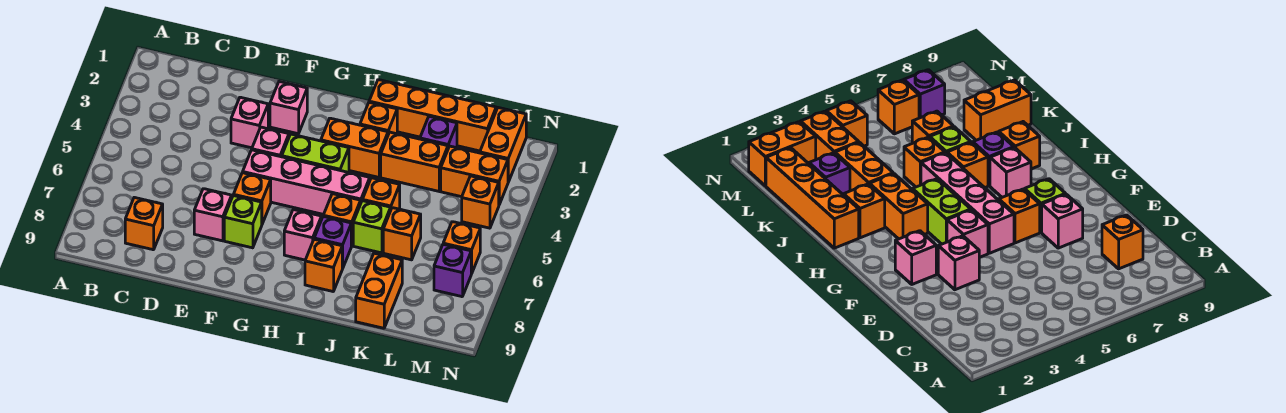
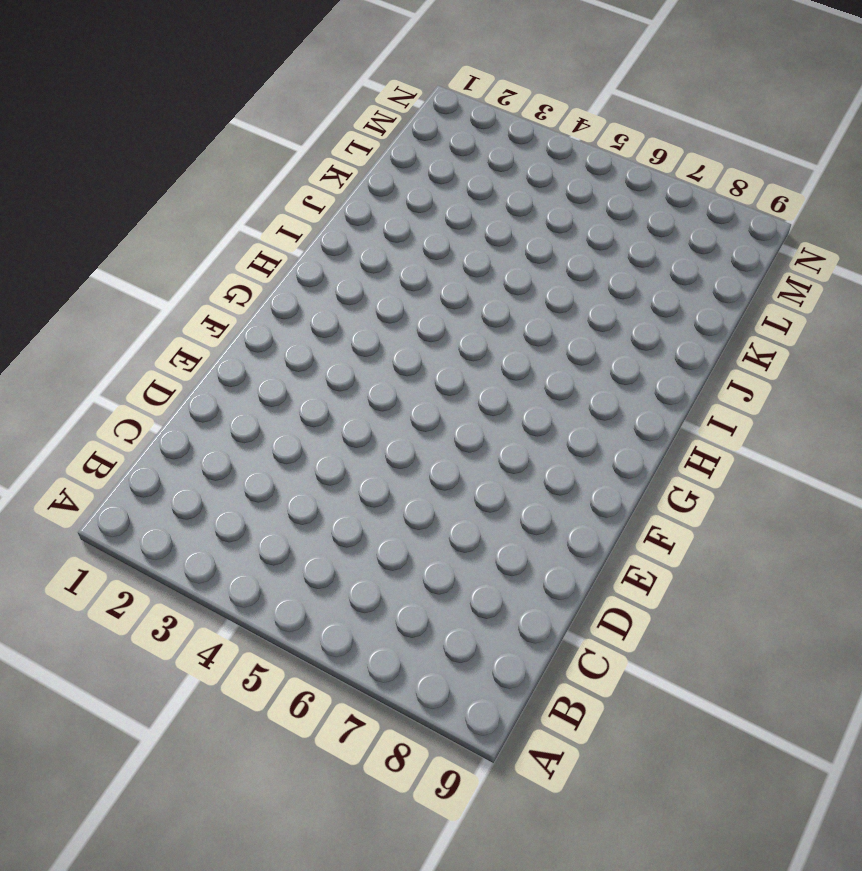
none -> orange brick C8 level 1
none -> pink brick E3 level 1
none -> pink brick E7 level 1

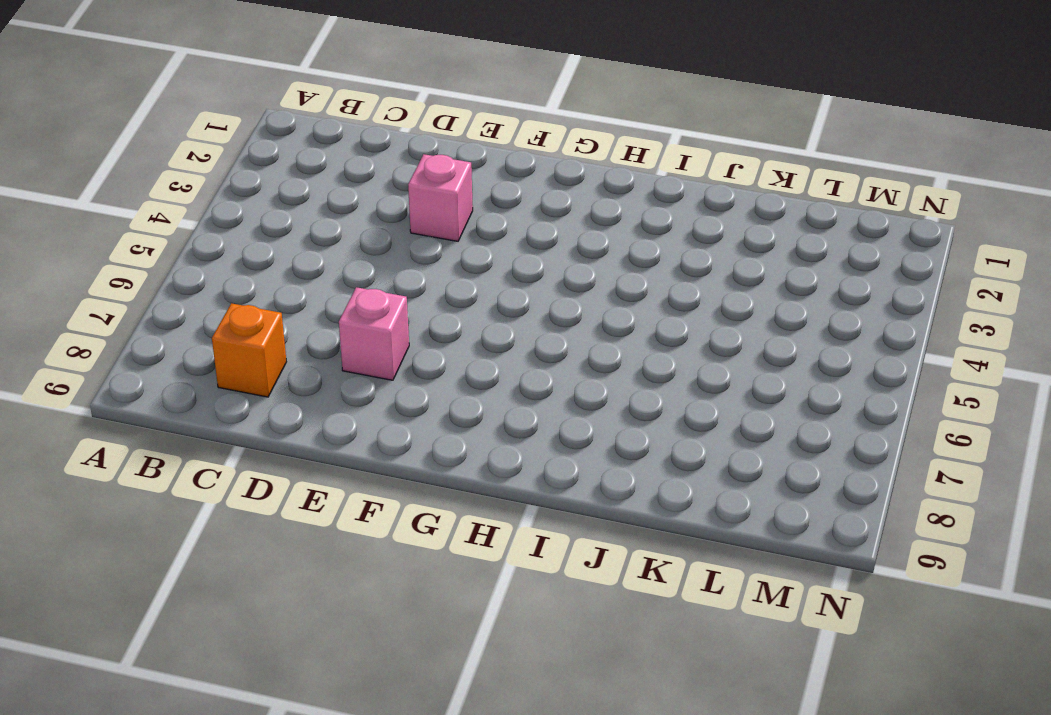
none -> pink brick F2 level 1
none -> pink brick F4 level 1
none -> pink brick F5:I5 level 1

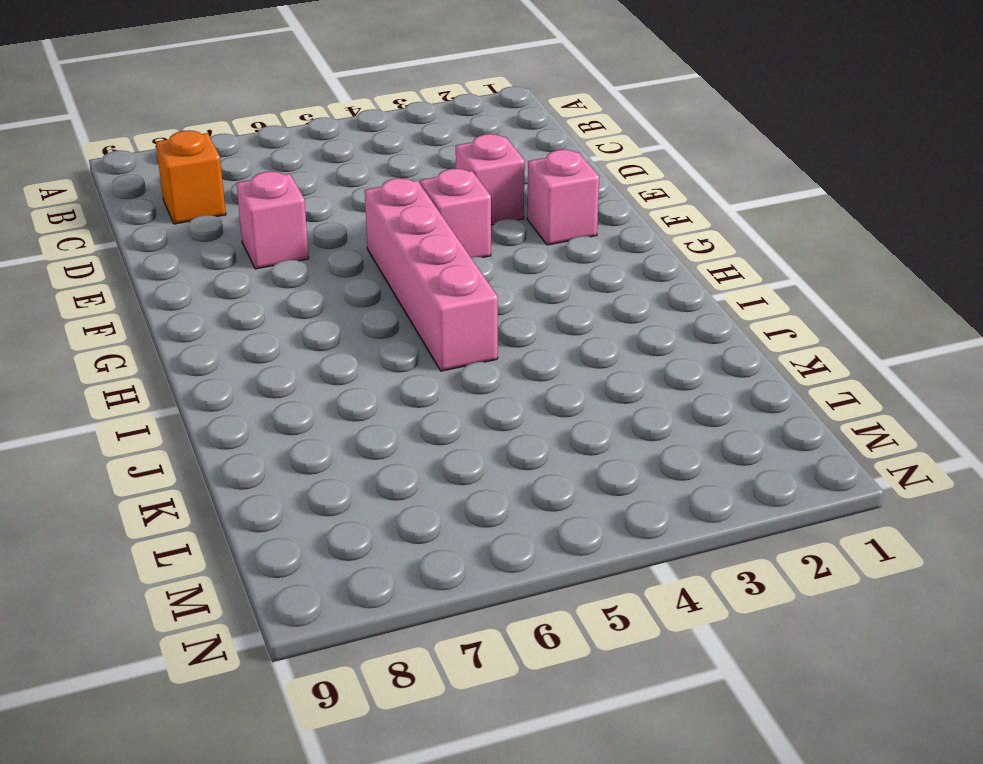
none -> orange brick F6 level 1
none -> lime brick F7 level 1
none -> lime brick G4:H4 level 1

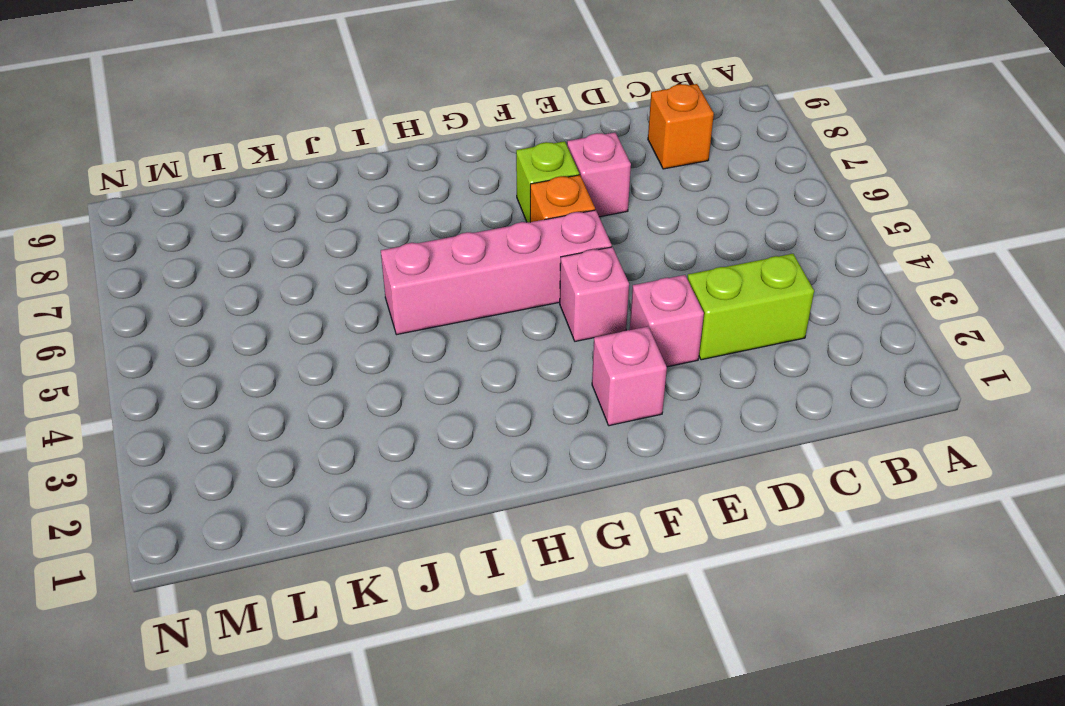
lime brick C3:D3 level 1 -> lime brick G4:H4 level 1
none -> orange brick H3:I3 level 1
none -> pink brick H7 level 1
none -> orange brick I1:L1 level 1

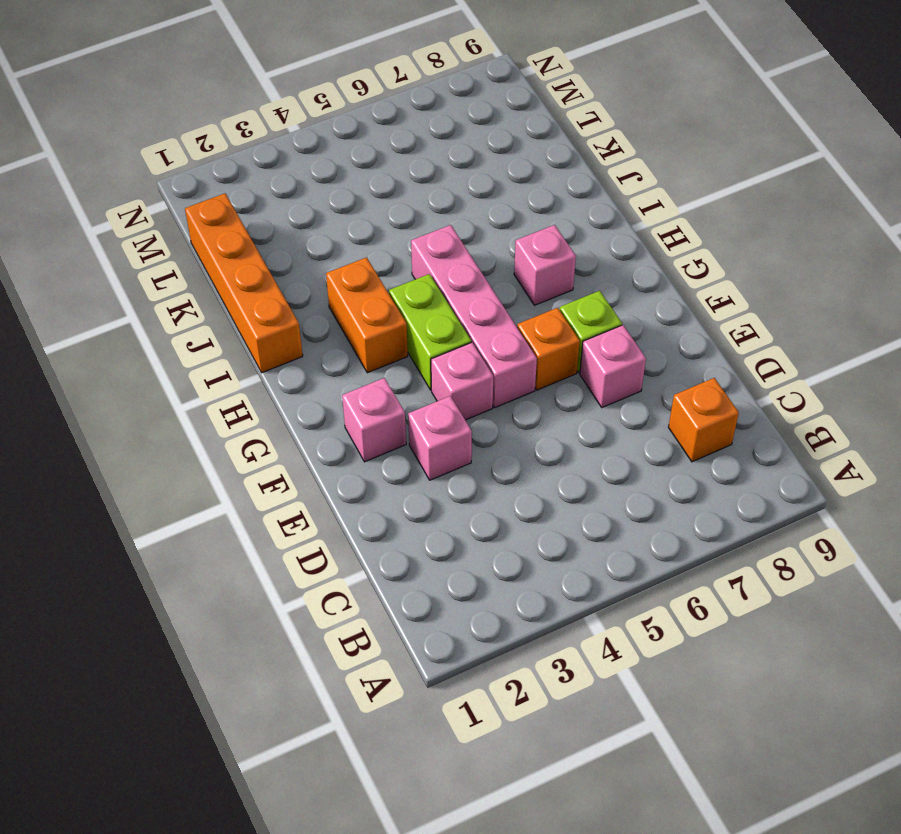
none -> orange brick I2 level 1
none -> orange brick I6 level 1
none -> purple brick I7 level 1

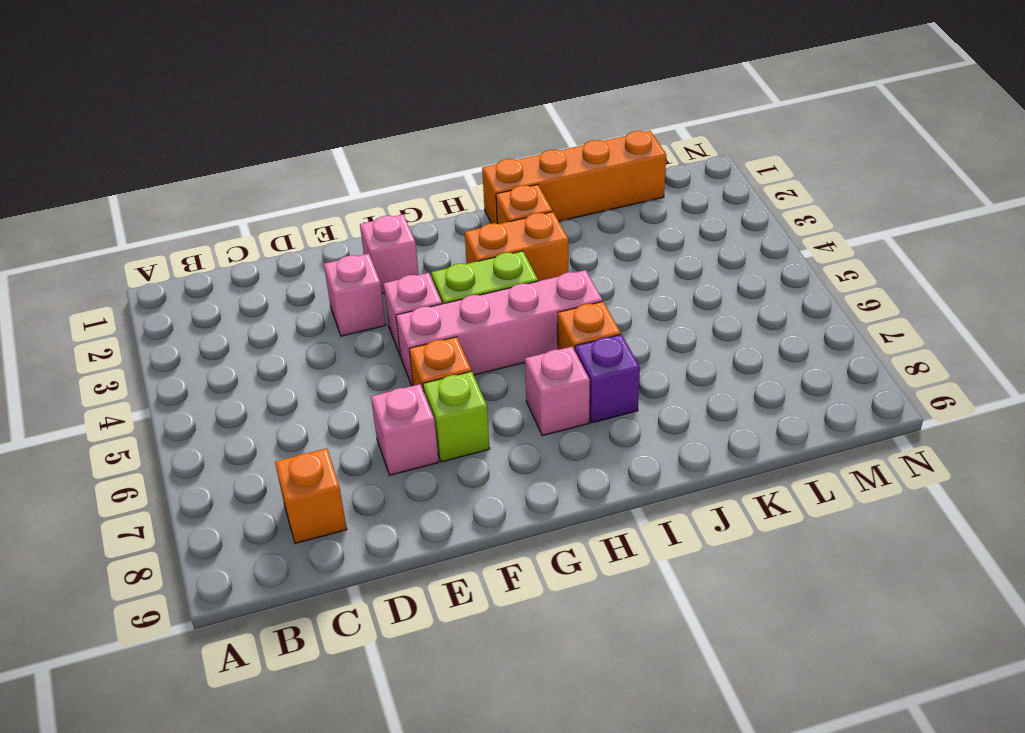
none -> orange brick I8 level 1
none -> orange brick J3:K3 level 1
none -> orange brick J5 level 1

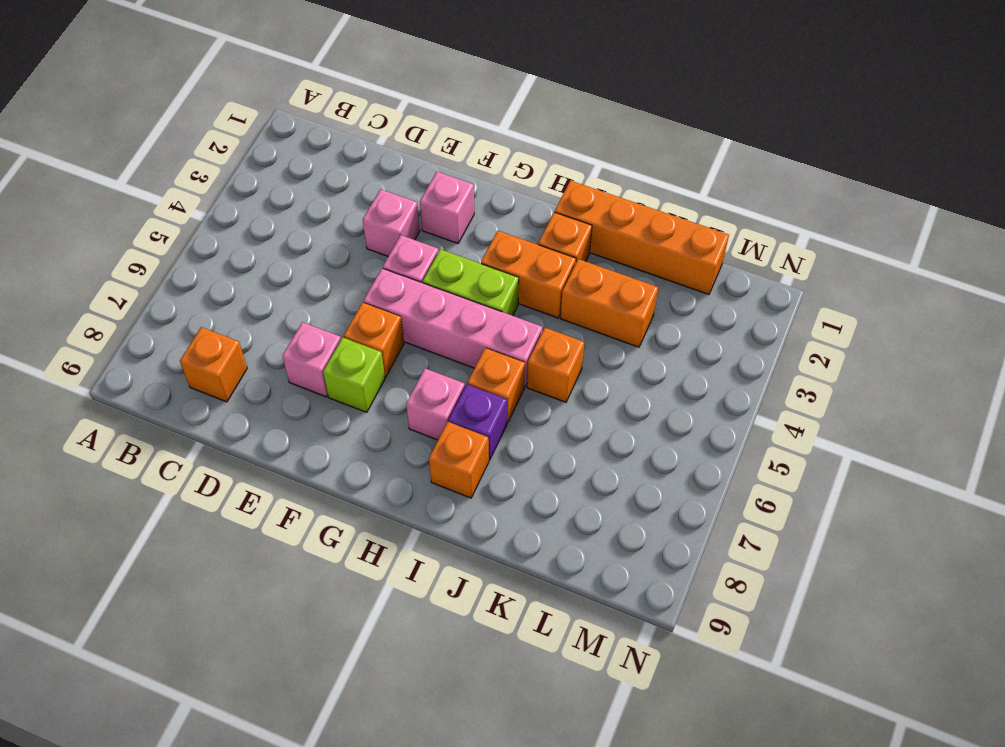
none -> lime brick J6 level 1
none -> purple brick K2 level 1
none -> orange brick K6 level 1

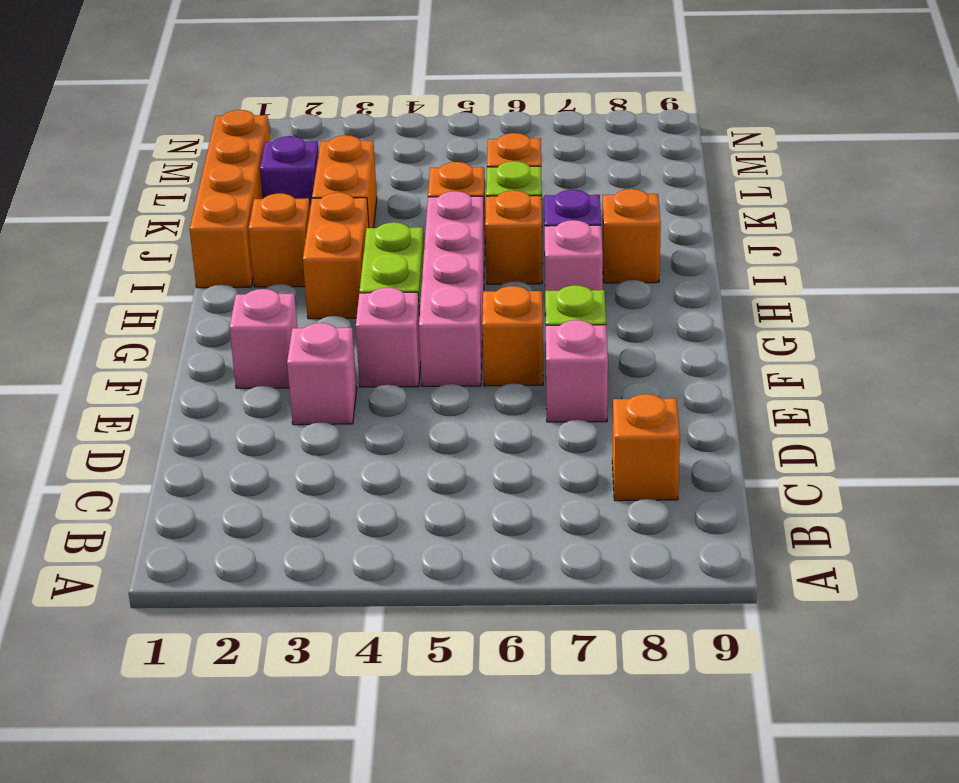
none -> orange brick K8:K9 level 1
none -> orange brick L3:M3 level 1
none -> orange brick M1:M2 level 1

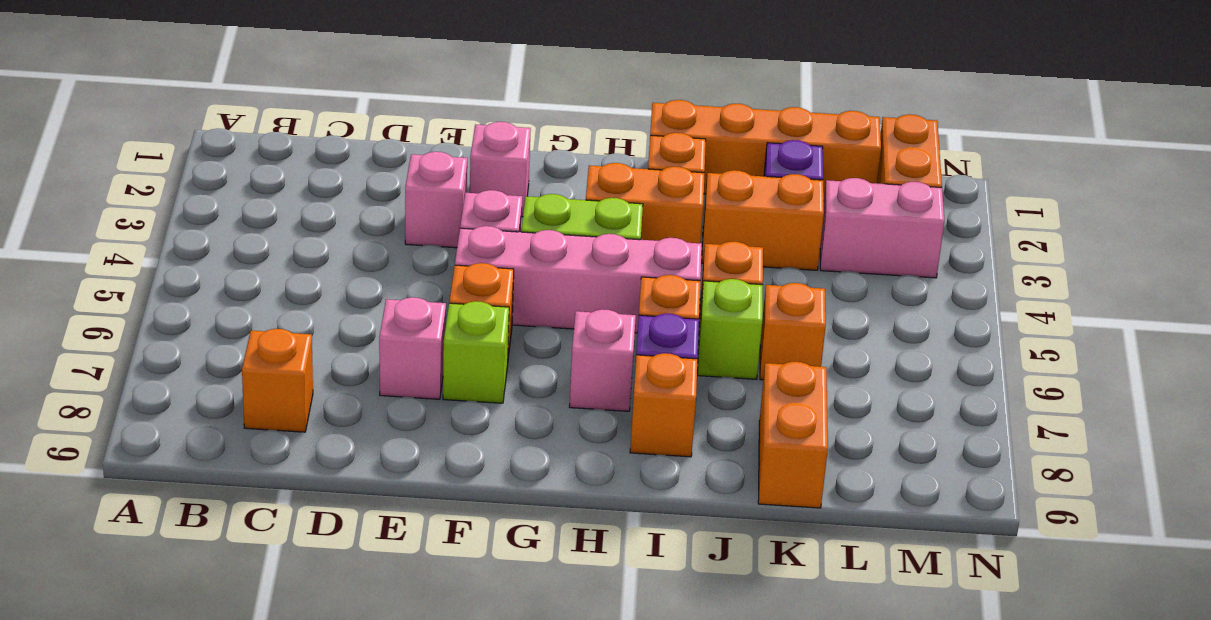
pink brick L3:M3 level 1 -> orange brick L3:M3 level 1
none -> orange brick M4 level 1
none -> orange brick M6 level 1
none -> purple brick M7 level 1

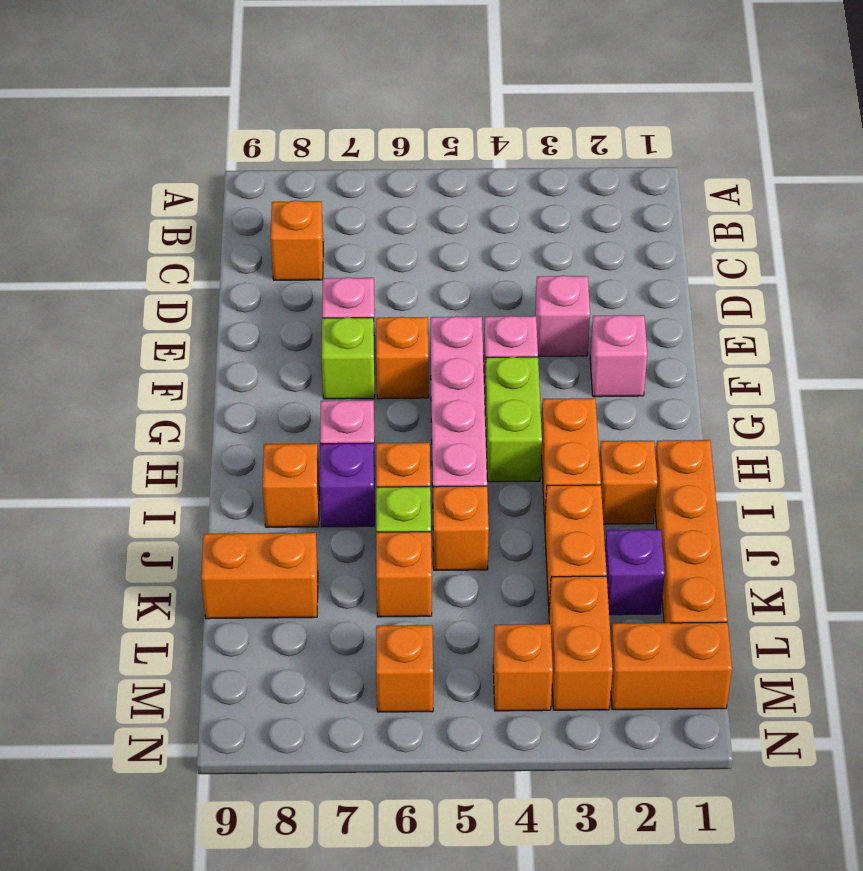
none -> purple brick M7 level 1

